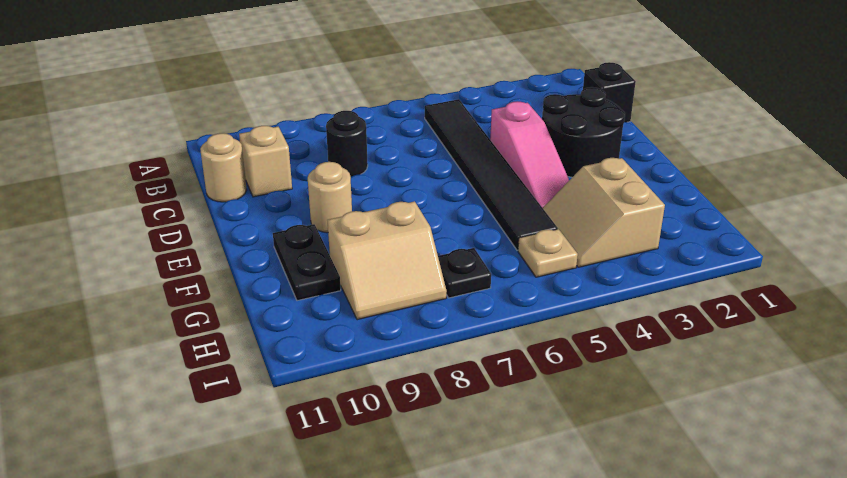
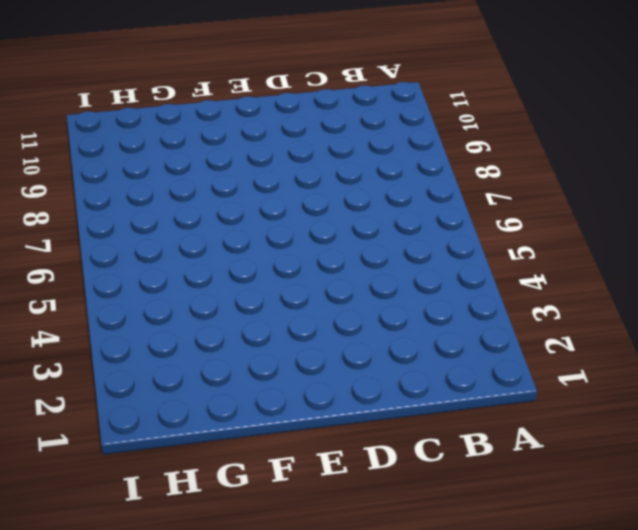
none -> black tile B5:G5 level 1
none -> black brick C1 level 1
none -> black round brick C8 level 1

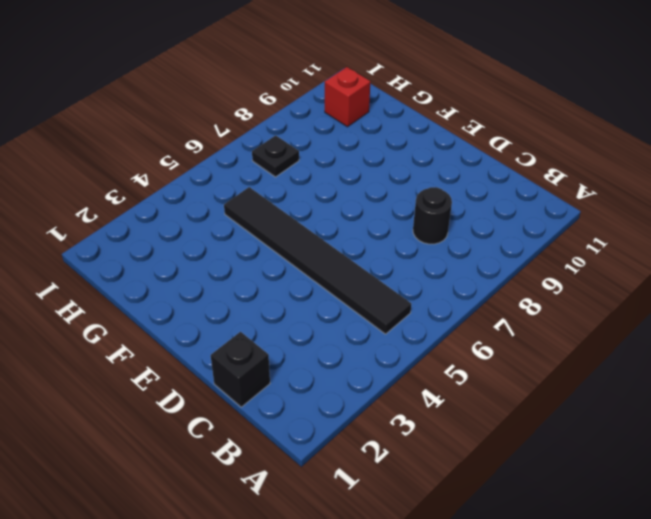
red brick H10 level 1 -> none
none -> tan brick C10 level 1
none -> tan round brick C11 level 1
none -> black round brick D2:E3 level 1

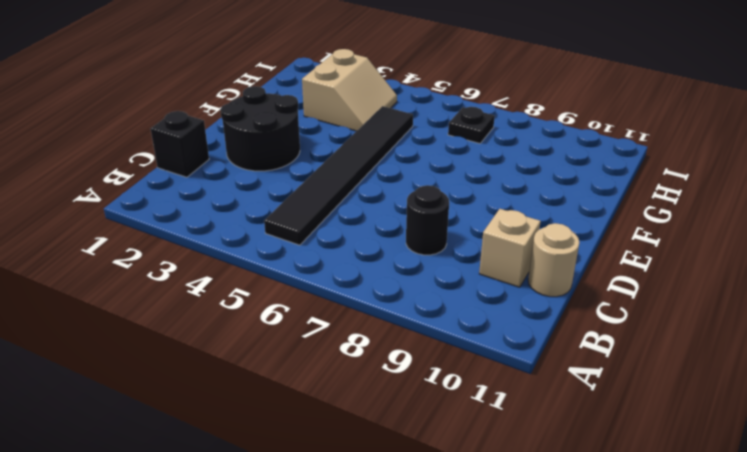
none -> pink slope D4:F4 level 1 top D
none -> tan round brick E9 level 1
none -> black plate F10:G10 level 1

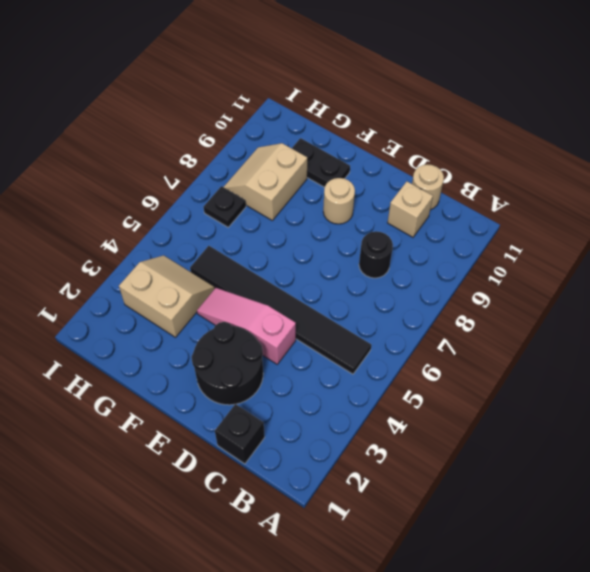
none -> tan plate H5 level 1

